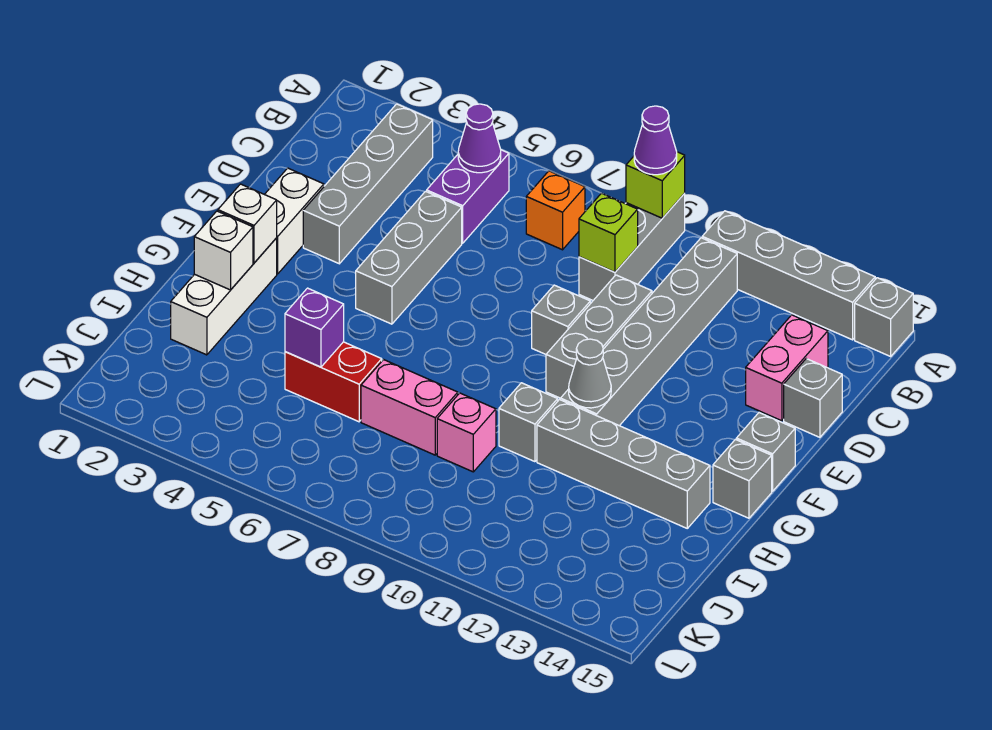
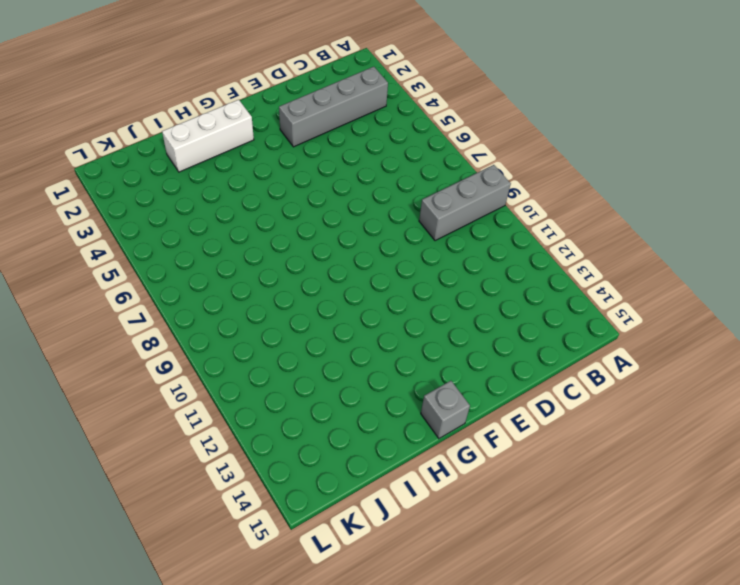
none -> grey brick A11:A14 level 1
none -> grey brick A15 level 1
none -> purple brick B5:C5 level 1

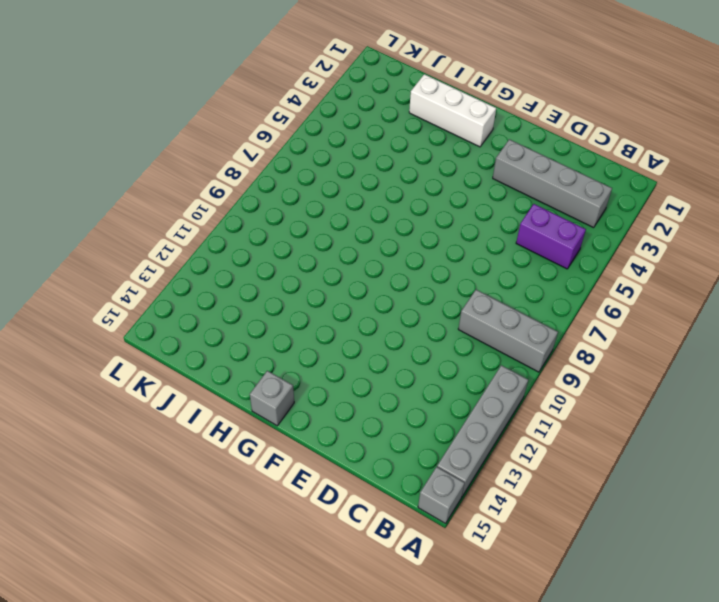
none -> orange brick B7 level 1
none -> grey brick B11:G11 level 1
none -> pink brick C14:D14 level 1

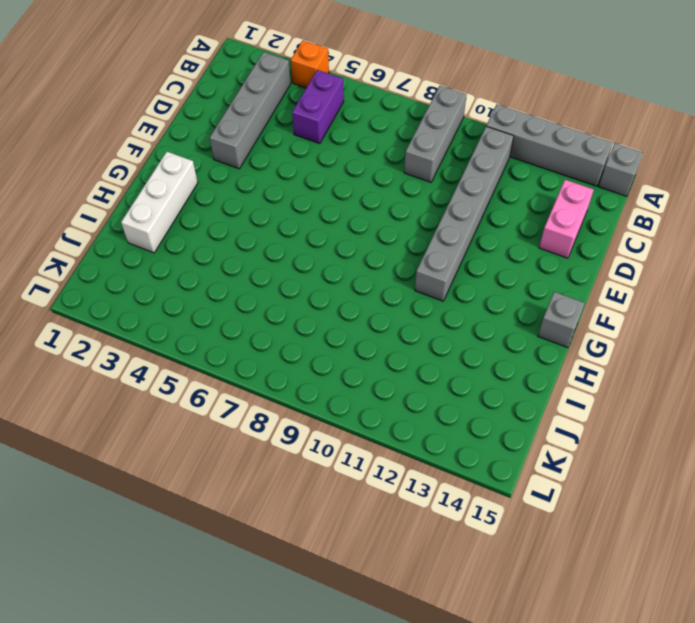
orange brick A4 level 1 -> orange brick B7 level 1
none -> grey brick D5:F5 level 1
none -> grey brick D10:F10 level 1
none -> grey brick D15 level 1

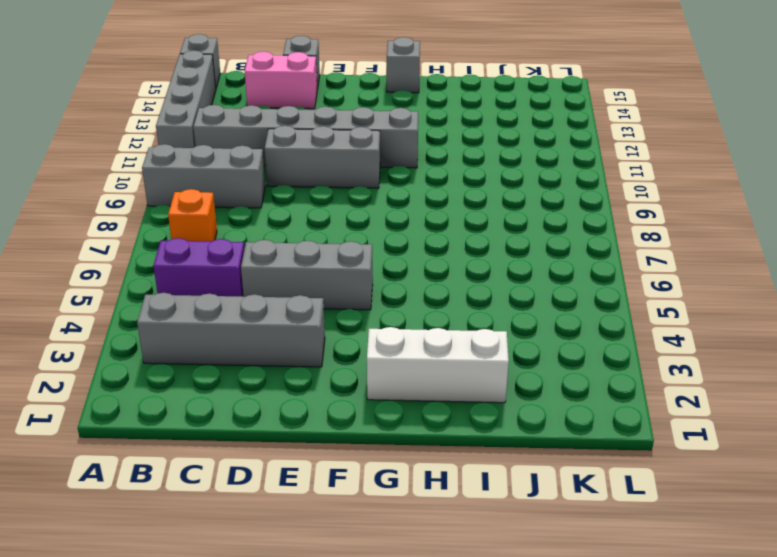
none -> white brick E2:F2 level 1
none -> grey brick E9 level 1
none -> grey brick F15 level 1

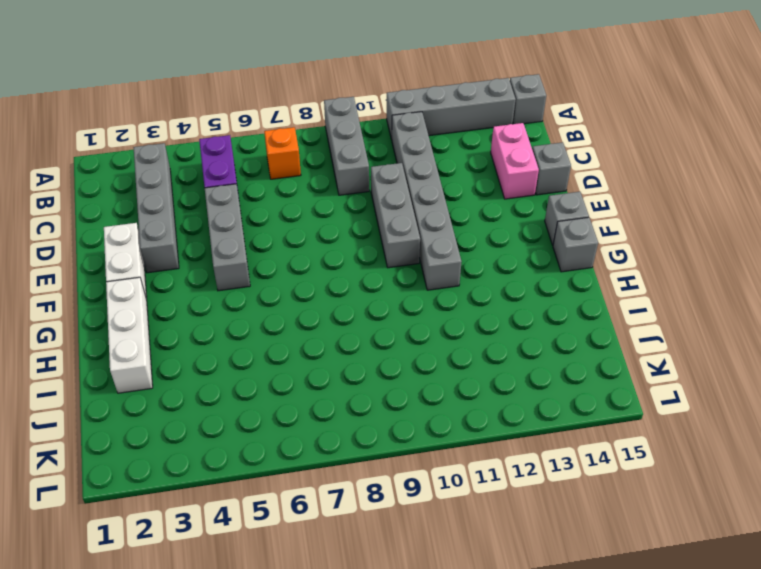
none -> grey brick E9 level 1
none -> grey brick H10 level 1
none -> grey brick H11:H14 level 1

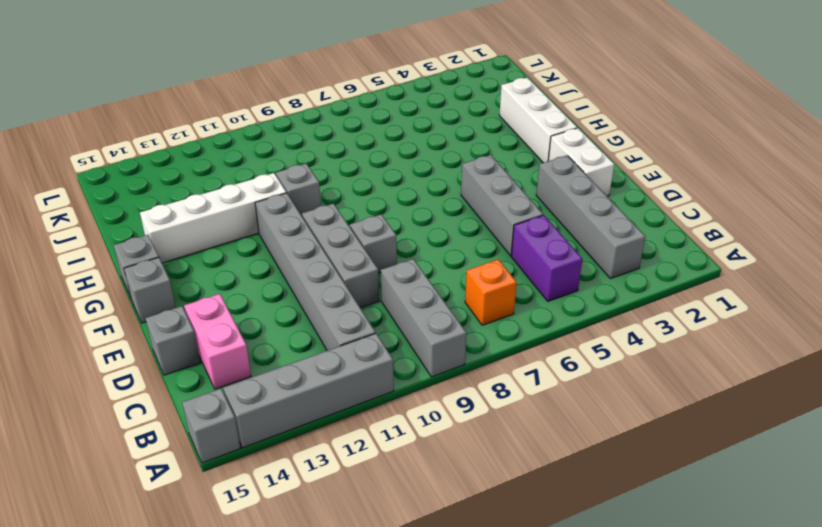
white brick H11:H14 level 1 -> grey brick H11:H14 level 1
none -> red brick I5:I6 level 1
none -> pink brick I7:I8 level 1
none -> pink brick I9 level 1

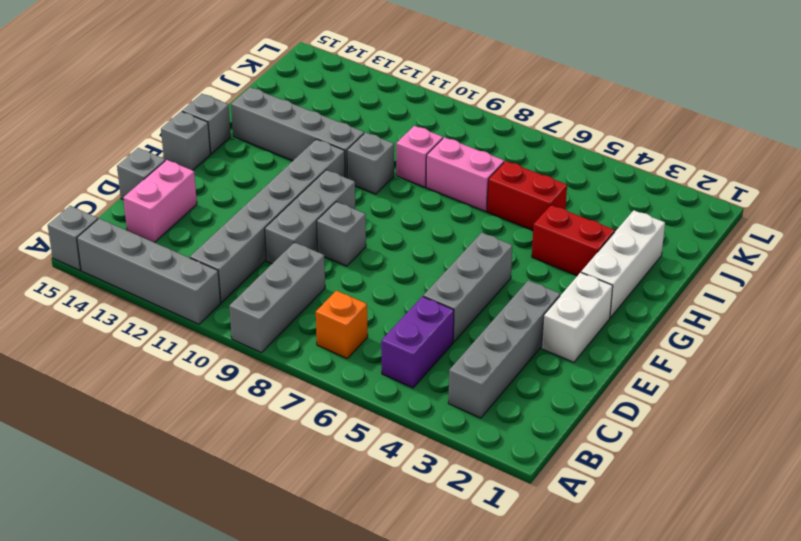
red brick H3:H4 level 1 -> none
none -> lime brick A9 level 2
none -> purple cone B5 level 2
none -> lime brick C9 level 2

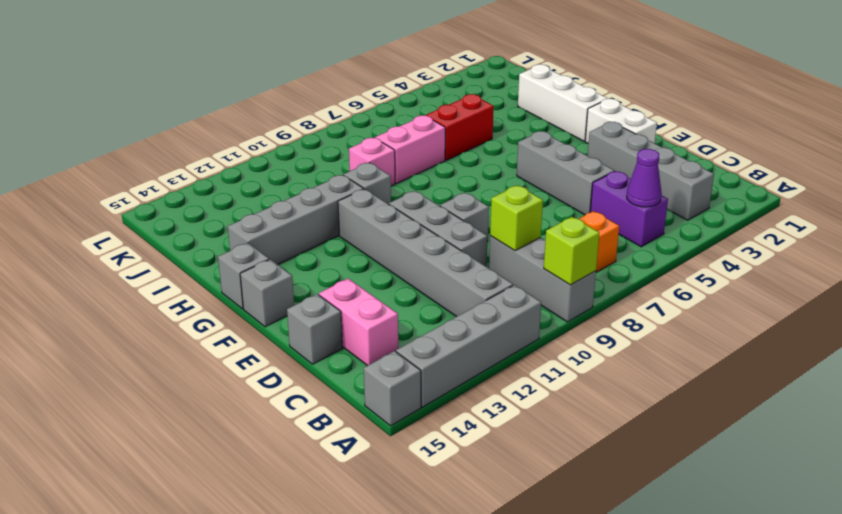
none -> white brick G2 level 2
none -> grey cone G11 level 2
none -> white brick H2 level 2

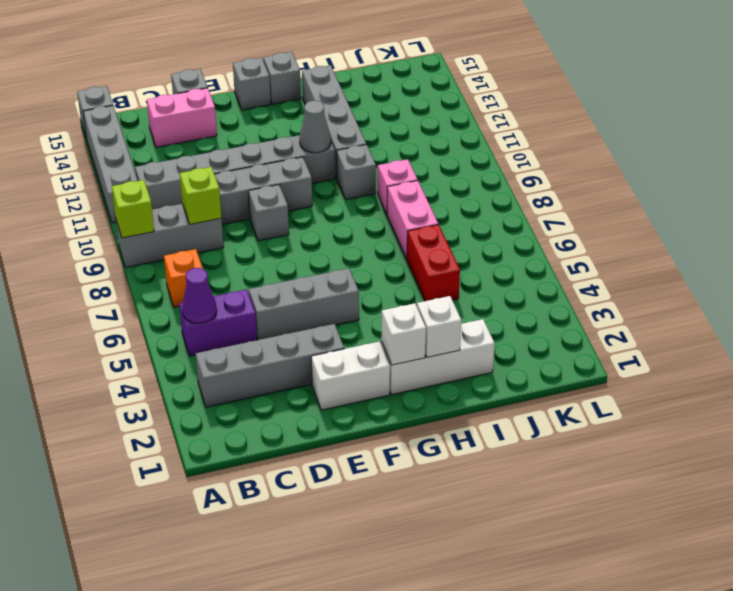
none -> purple brick I5 level 2
none -> purple cone A9 level 3

